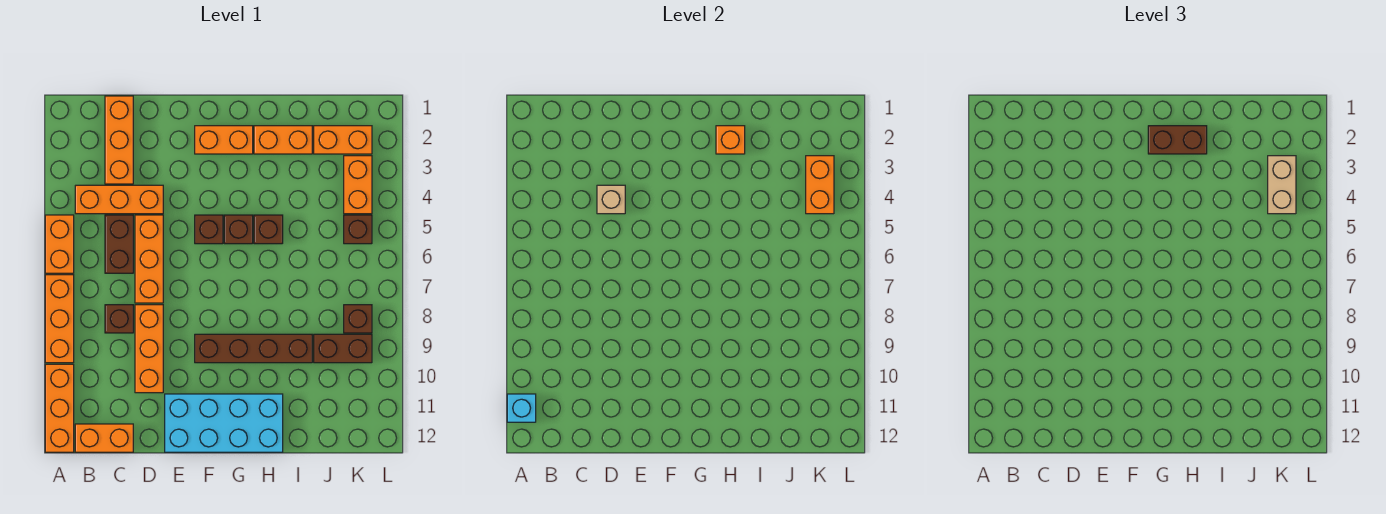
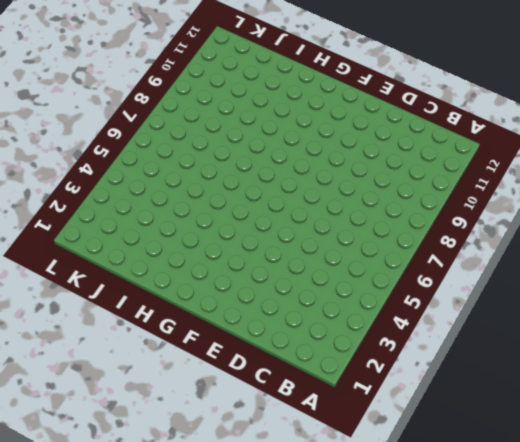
none -> orange brick A5:A6 level 1
none -> orange brick A7:A9 level 1
none -> orange brick A10:A12 level 1

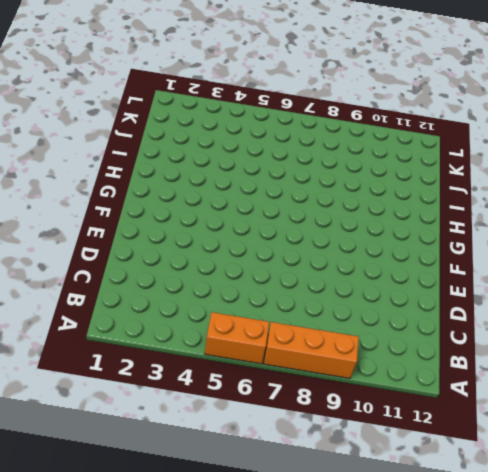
none -> orange brick A10:A12 level 1
none -> orange brick B4:D4 level 1
none -> orange brick B12:C12 level 1

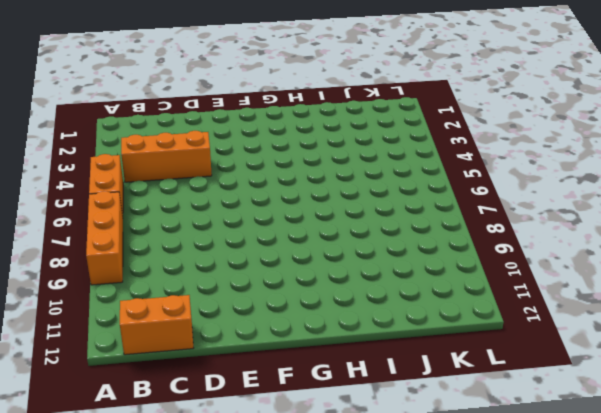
none -> orange brick A10:A12 level 1
none -> orange brick C1:C3 level 1
none -> brown brick C5:C6 level 1

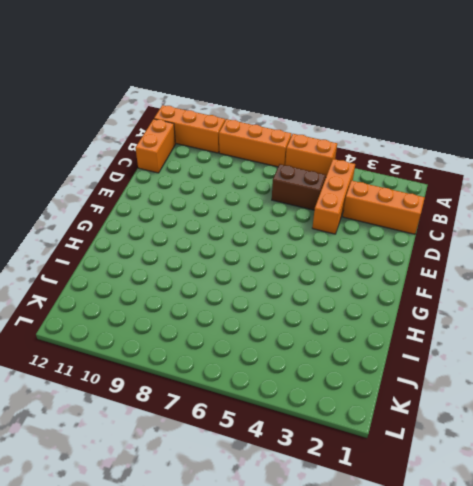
none -> brown brick C8 level 1
none -> orange brick D5:D7 level 1
none -> orange brick D8:D10 level 1

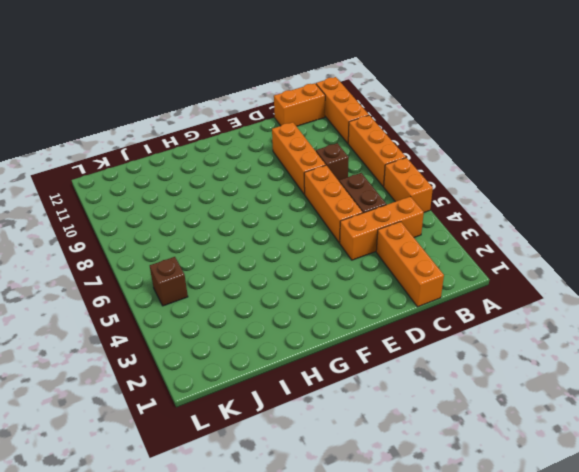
none -> cyan brick E11:H12 level 1
none -> orange brick F2:G2 level 1
none -> brown brick F5 level 1

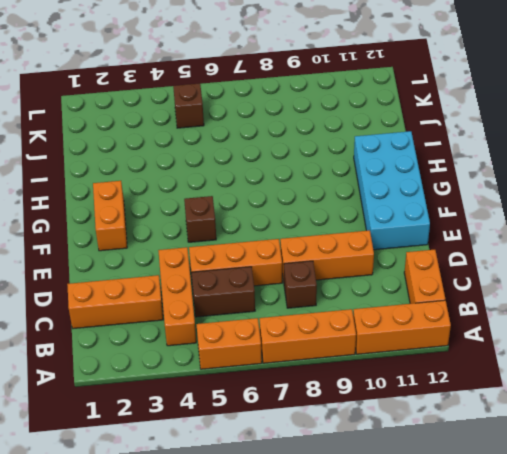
none -> brown brick F9:I9 level 1
none -> brown brick G5 level 1
none -> orange brick H2:I2 level 1

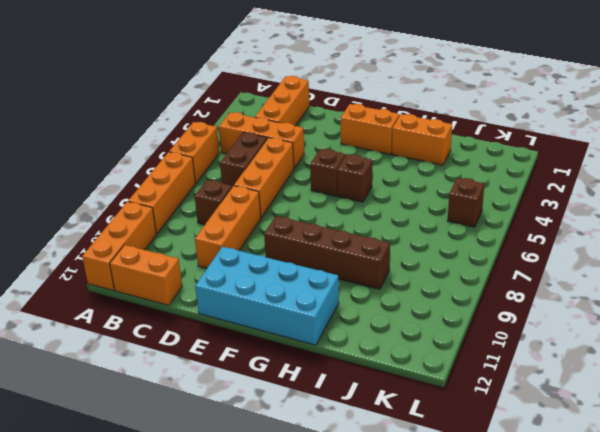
none -> brown brick H5 level 1
none -> orange brick J2:K2 level 1
none -> brown brick J9:K9 level 1

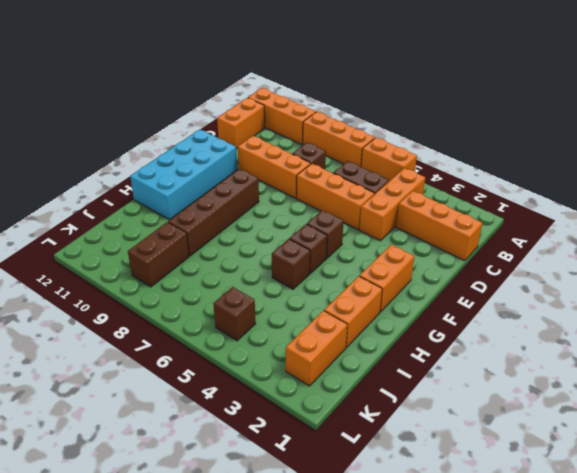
none -> orange brick K3:K4 level 1
none -> brown brick K8 level 1
none -> cyan brick A11 level 2

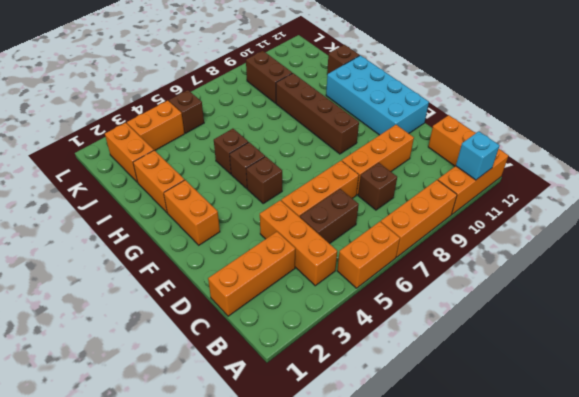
brown brick I12 level 1 -> brown brick K8 level 1
none -> tan brick D4 level 2
none -> orange brick H2 level 2
none -> orange brick K3:K4 level 2

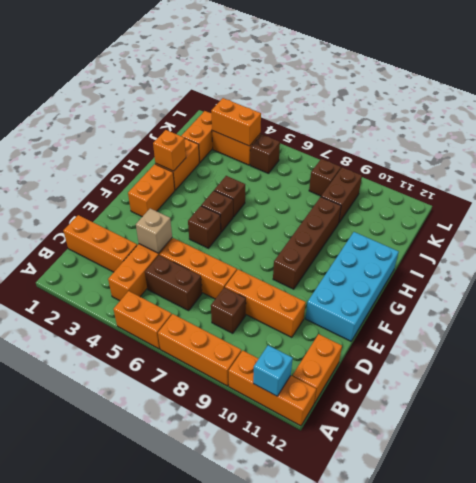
none -> brown brick G2:H2 level 3
none -> tan brick K3:K4 level 3

